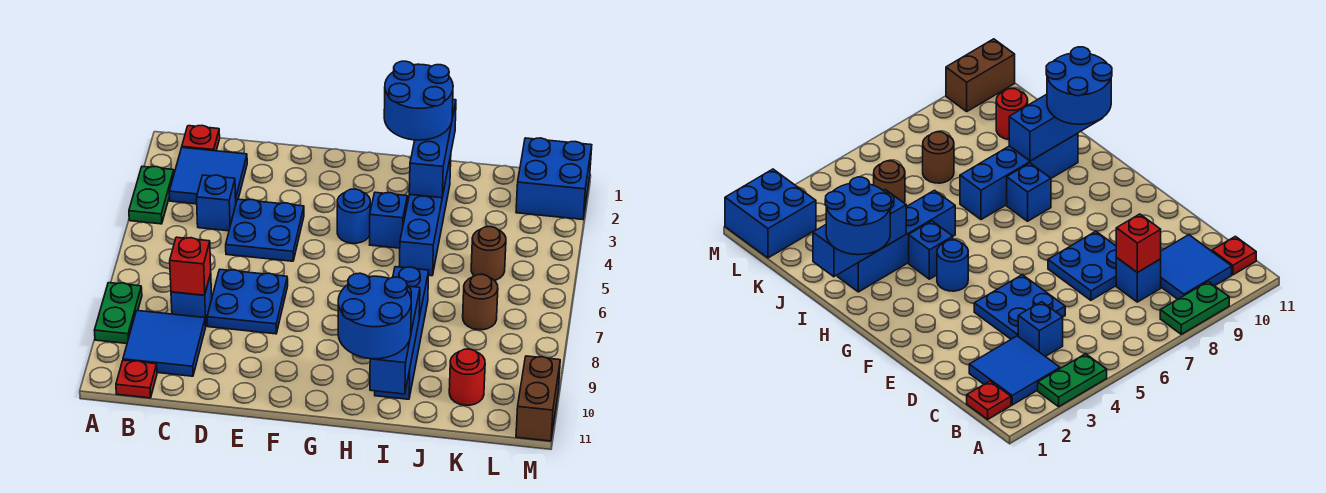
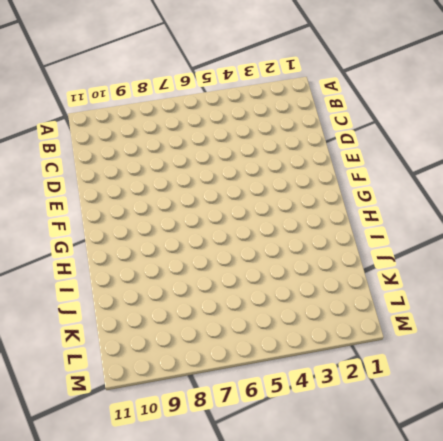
none -> green plate A3:A4 level 1
none -> green plate A8:A9 level 1
none -> red plate B1 level 1

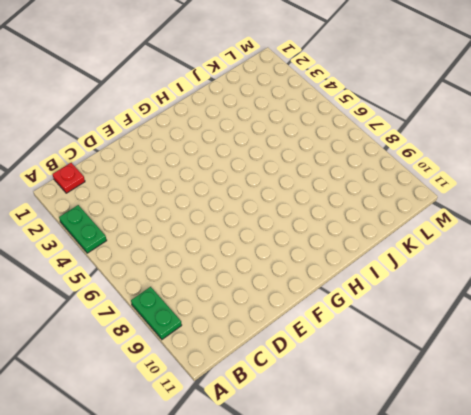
none -> blue tile B2:C3 level 1
none -> blue tile B9:C10 level 1
none -> red plate B11 level 1

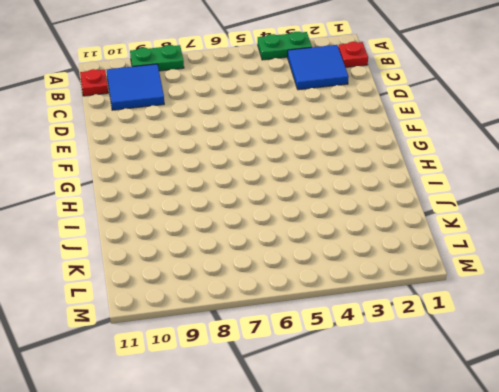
none -> blue brick C4 level 1
none -> blue brick C8 level 1
none -> blue plate D4:E5 level 1

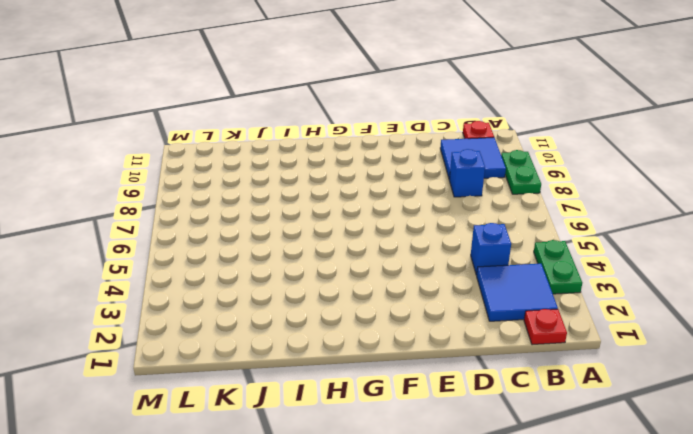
none -> blue plate D4:E5 level 1
none -> blue plate D7:E8 level 1
none -> blue round brick G4 level 1

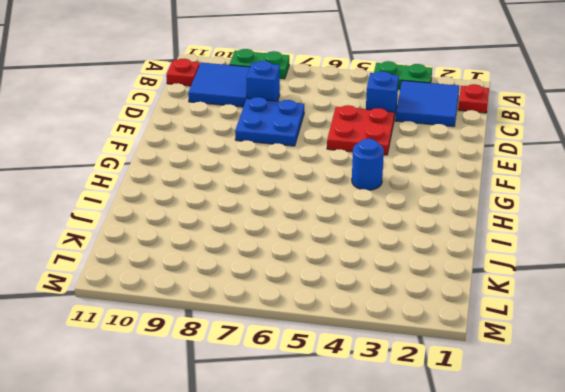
red plate D4:E5 level 1 -> blue plate D4:E5 level 1
none -> blue brick H4 level 1
none -> blue brick H8 level 1
none -> blue brick I2:I5 level 1

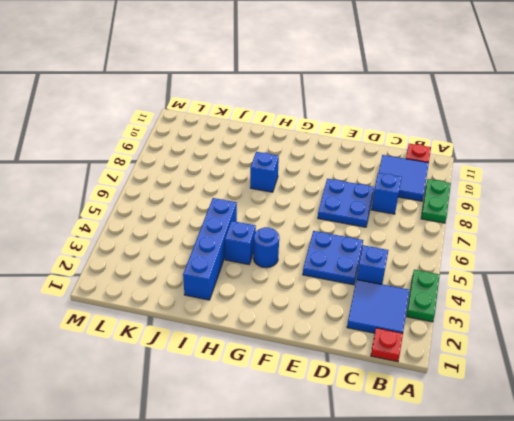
none -> blue brick I7:I10 level 1
none -> brown round brick K5 level 1
none -> brown round brick K7 level 1

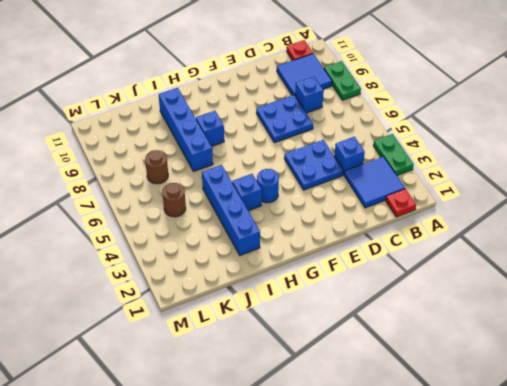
none -> red round brick K10 level 1
none -> blue brick L1:M2 level 1
none -> brown brick M10:M11 level 1

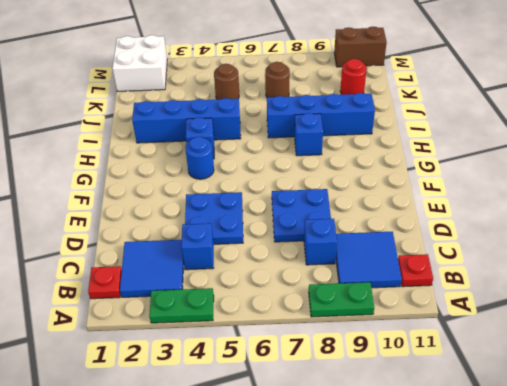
white brick L1:M2 level 1 -> blue brick L1:M2 level 1
none -> red brick C8 level 2
none -> blue brick I1:I3 level 2
none -> blue brick I9:I11 level 2

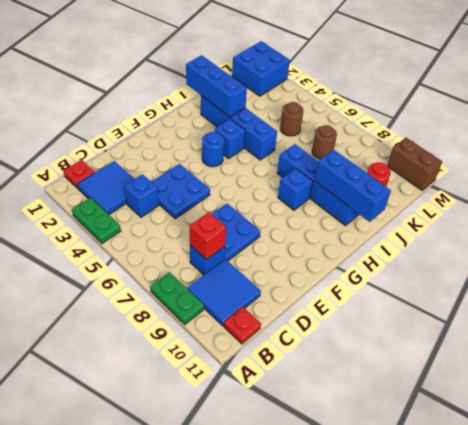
none -> blue round brick H1:I2 level 3
none -> blue round brick H10:I11 level 3

